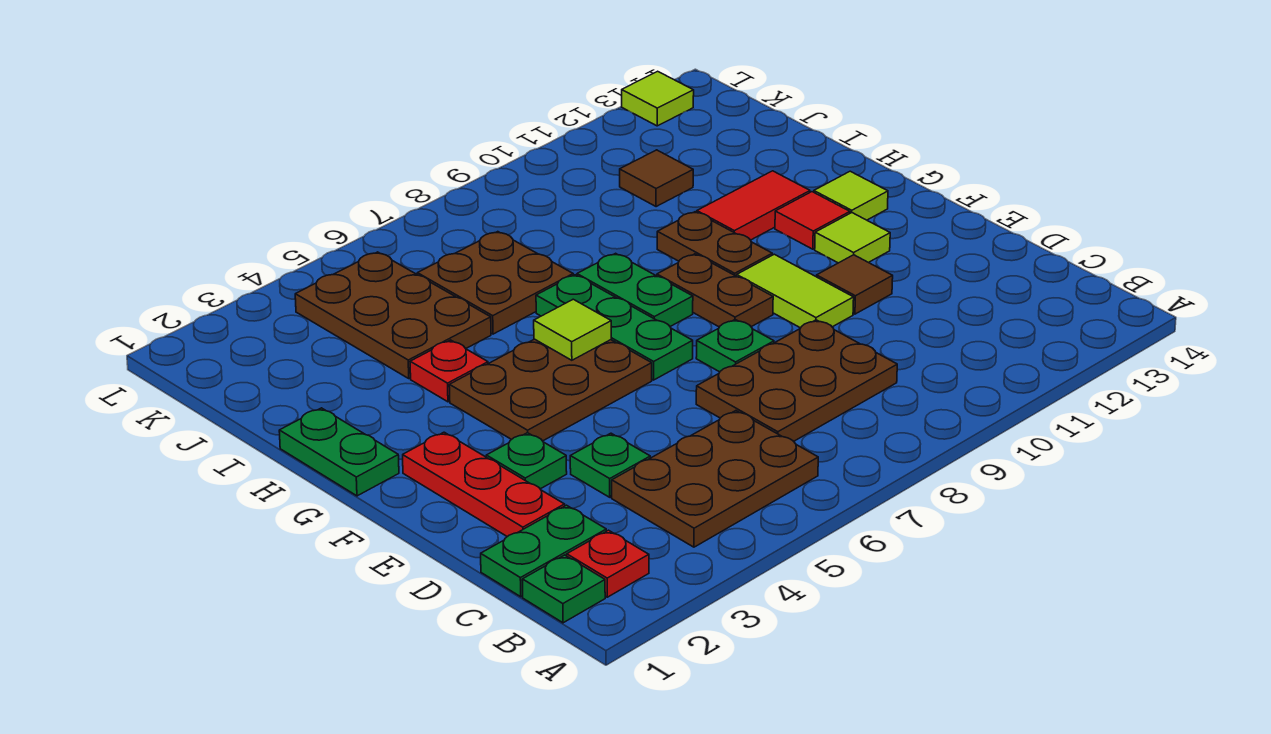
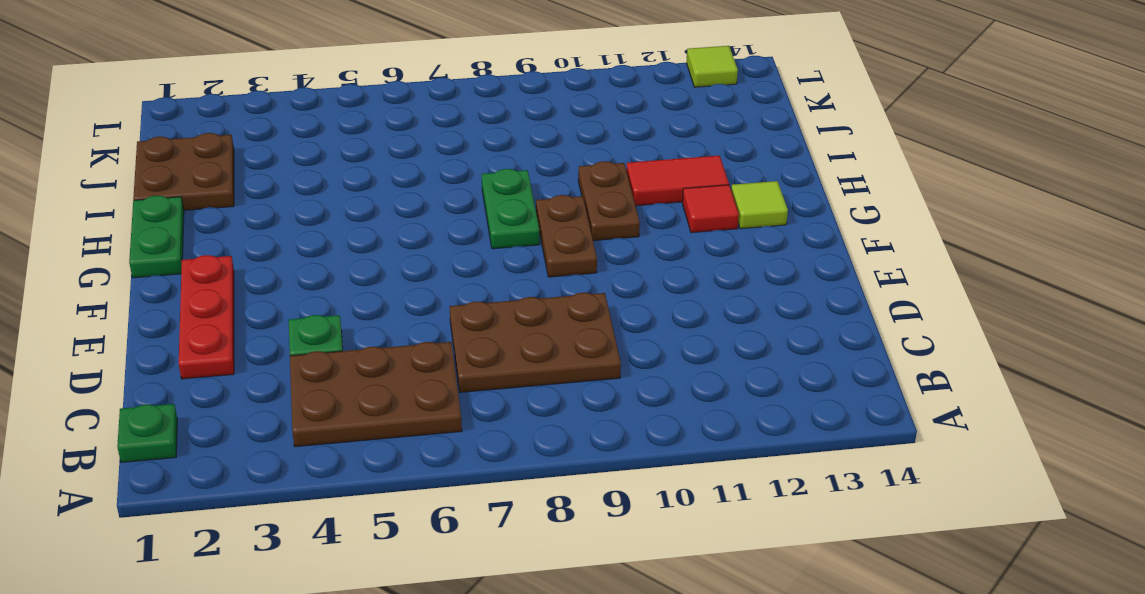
brown plate I1:J2 level 1 -> brown plate I6:J7 level 1
none -> red plate B2 level 1
none -> green plate C1:C2 level 1
none -> green plate E3 level 1

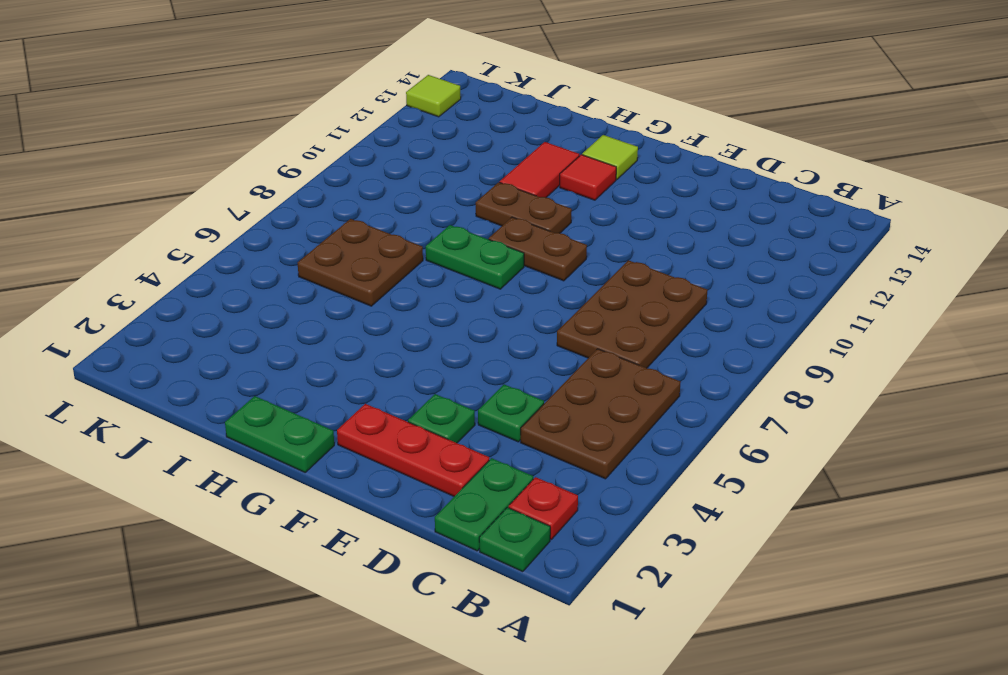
none -> green plate E8 level 1
none -> lime tile E10:F10 level 1
none -> brown tile E11 level 1

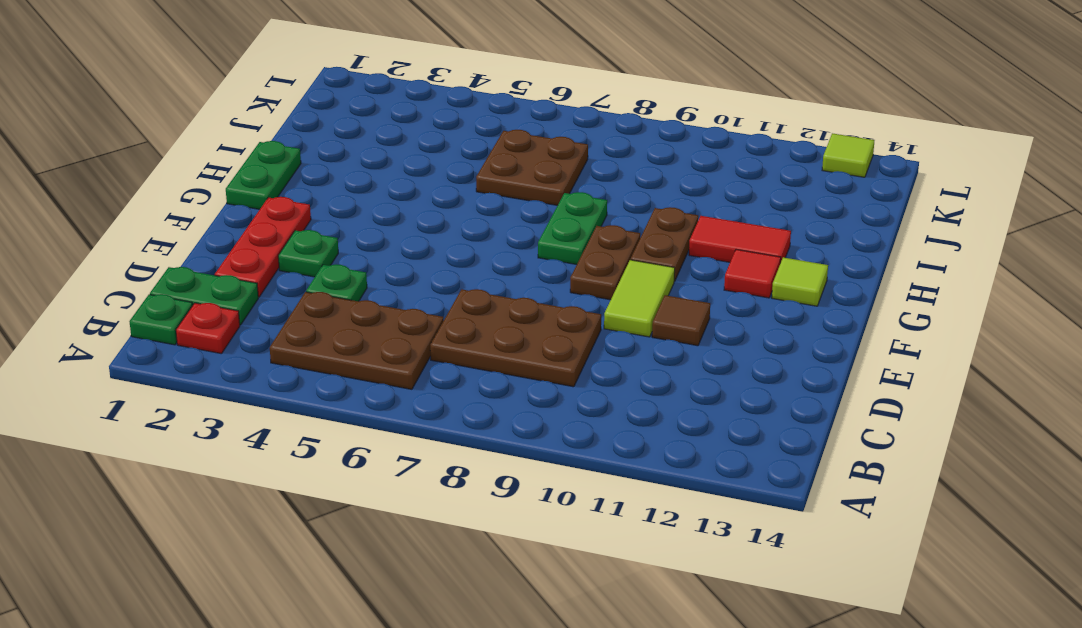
none -> green plate E8 level 1
none -> brown plate F4:G6 level 1
none -> green plate F7:H7 level 1

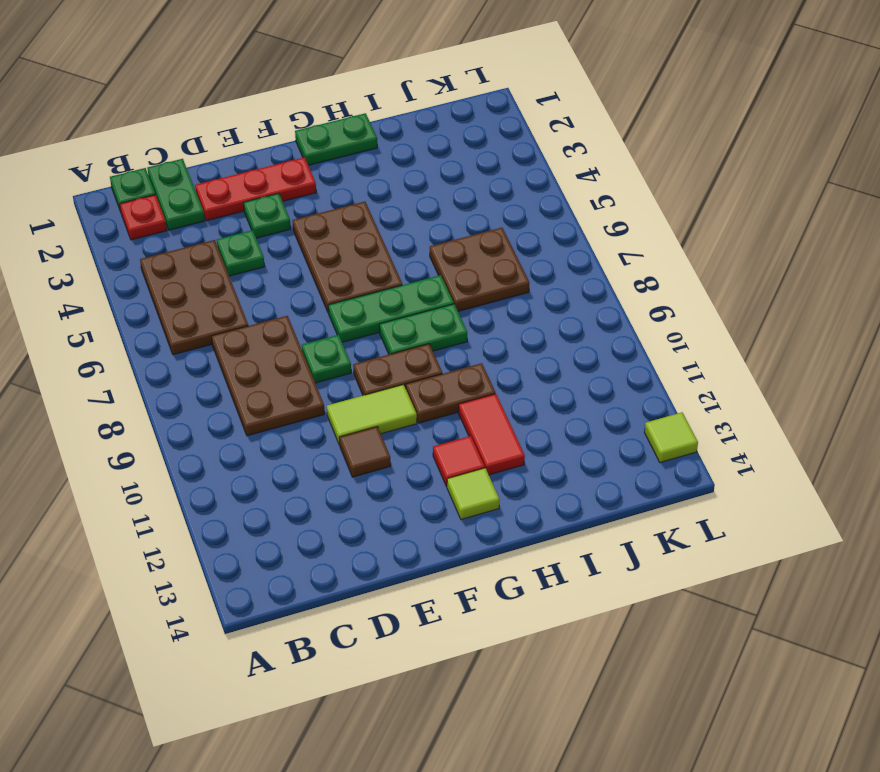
none -> lime tile F12 level 1
none -> red plate H4 level 1
none -> brown plate I4:K5 level 1

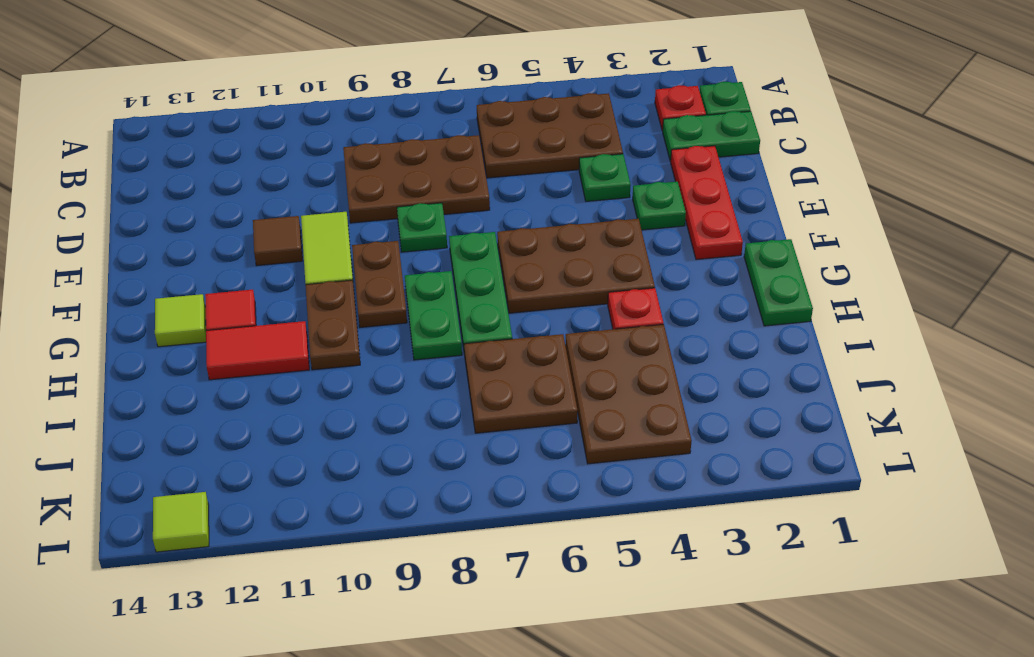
none -> lime tile F12 level 1
none -> brown tile J11 level 1
none -> lime tile G6 level 2

